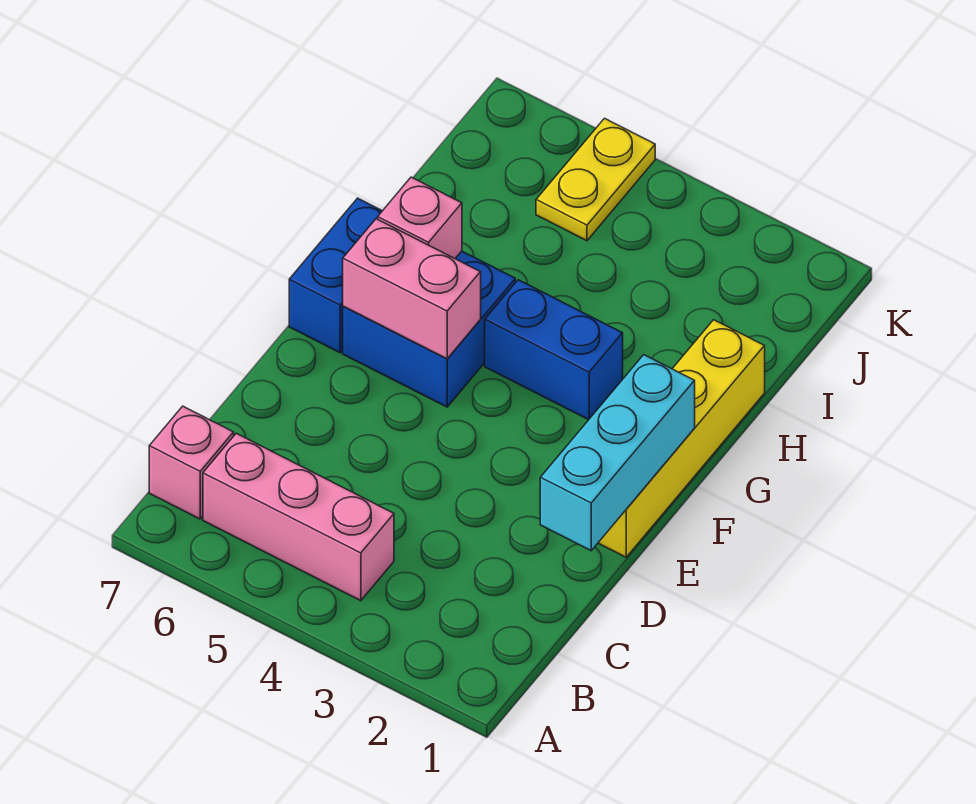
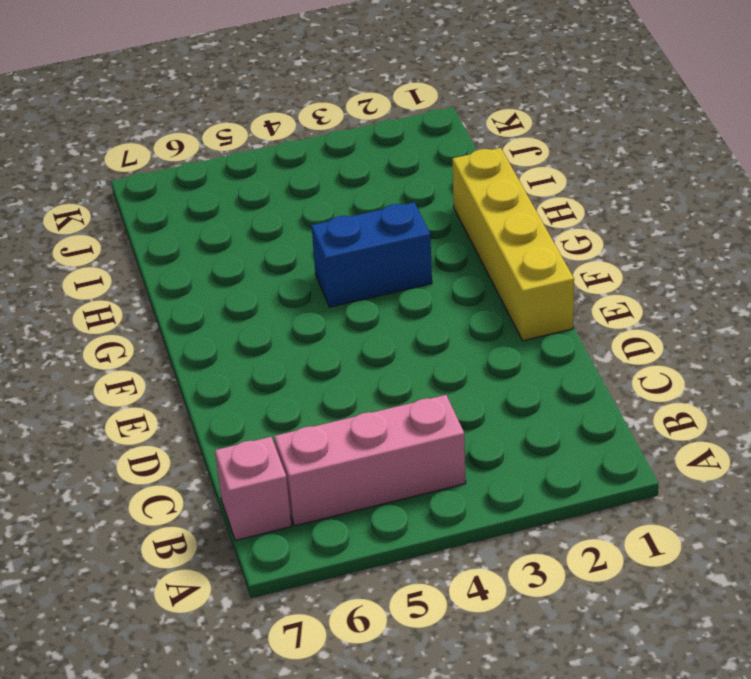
none -> blue brick F5:G6 level 1
none -> blue brick F7:G7 level 1

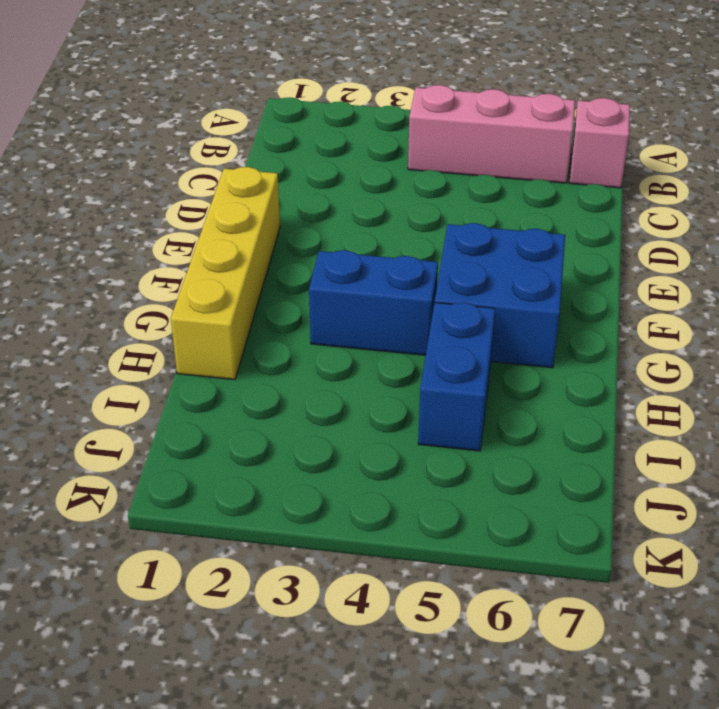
blue brick H5:I5 level 1 -> blue brick F7:G7 level 1
none -> yellow plate J5:K5 level 1
none -> cyan brick D1:F1 level 2

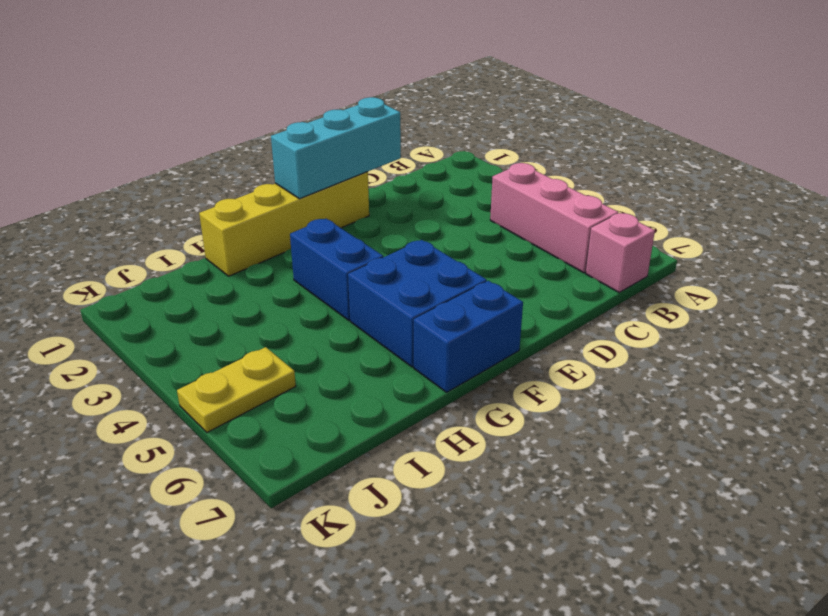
none -> pink brick F5:F6 level 2
none -> pink brick G6 level 2

